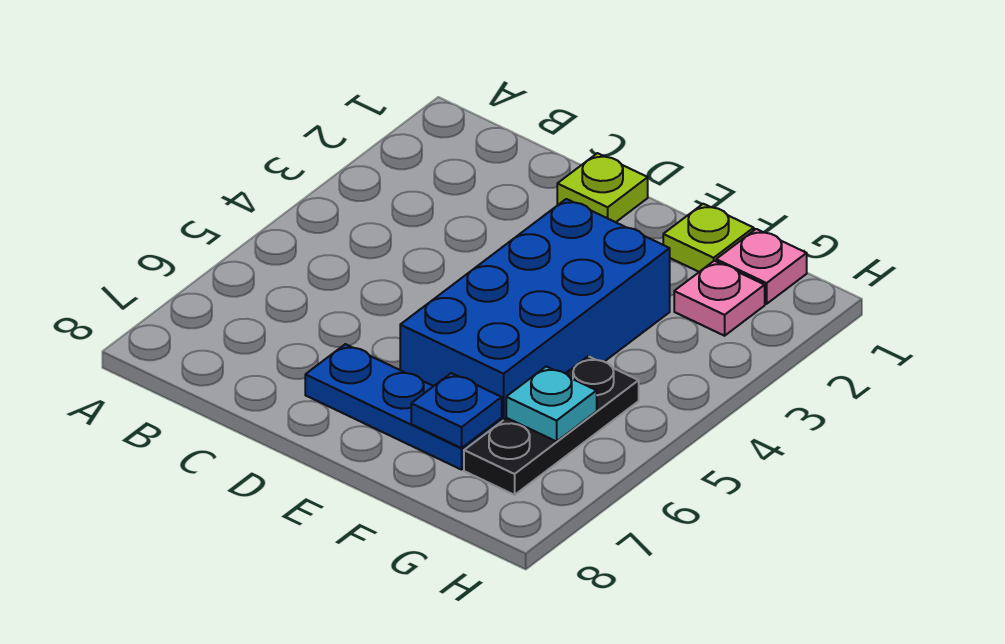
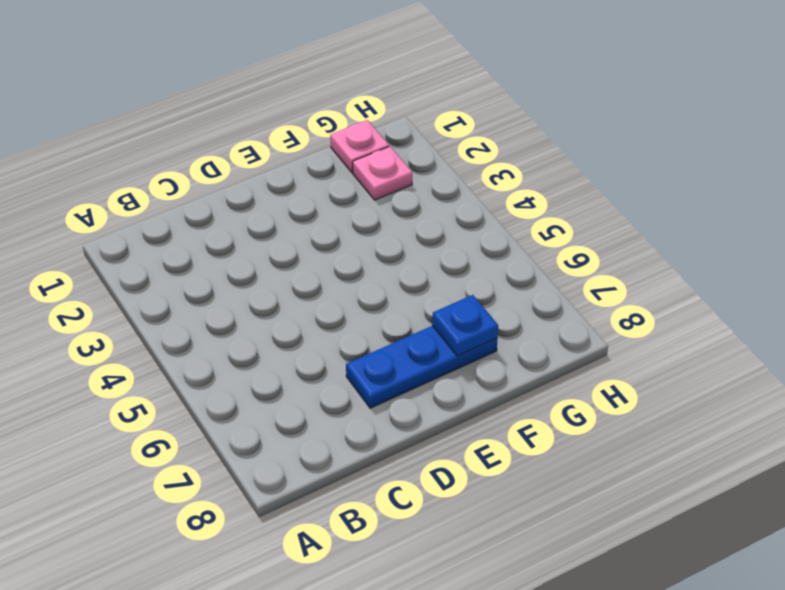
none -> lime plate D1 level 1
none -> blue brick E3:F6 level 1

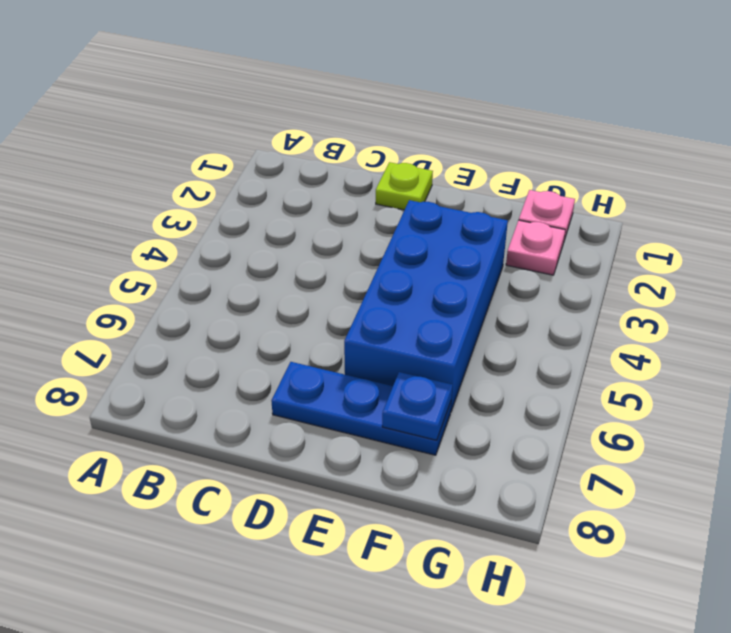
none -> lime plate F1 level 1
none -> black plate G5:G7 level 1

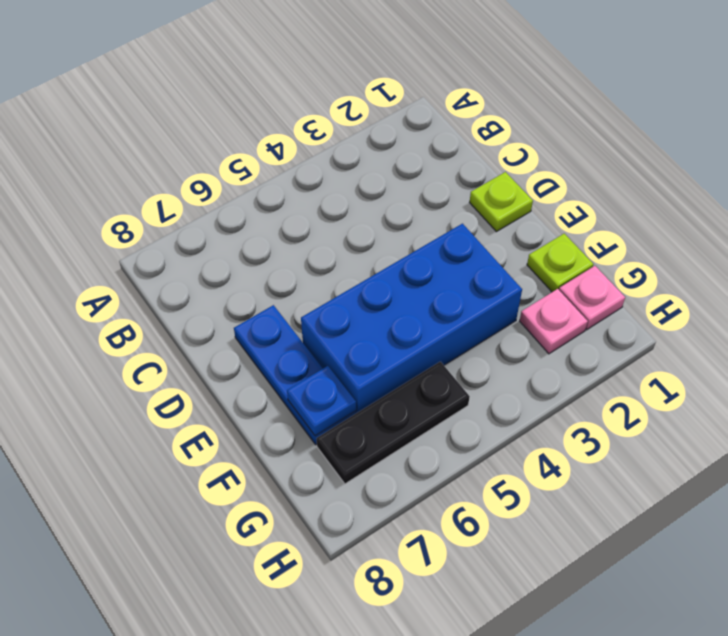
none -> cyan plate G6 level 2

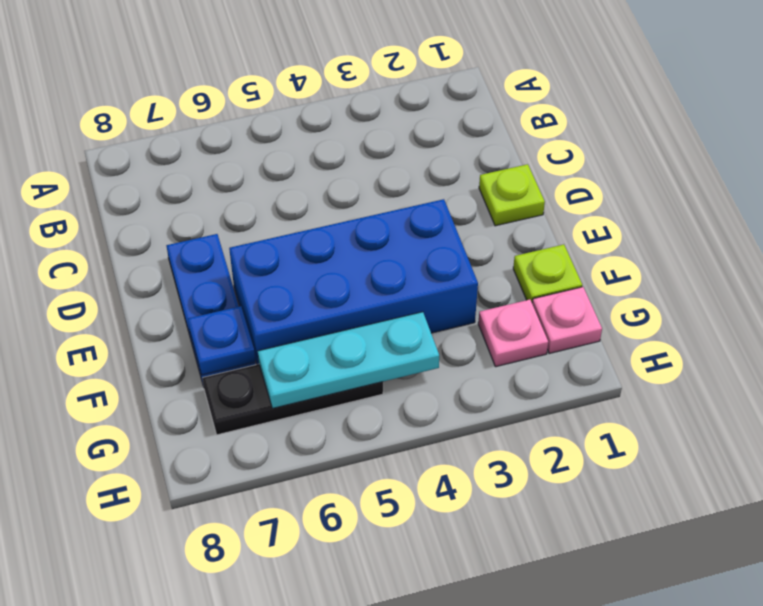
cyan plate G4:G6 level 2 -> cyan plate G6 level 2

